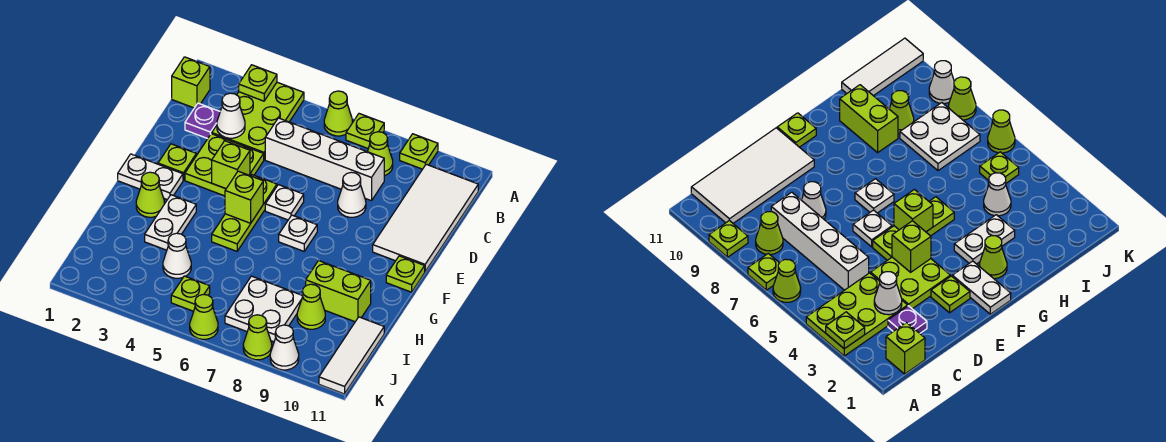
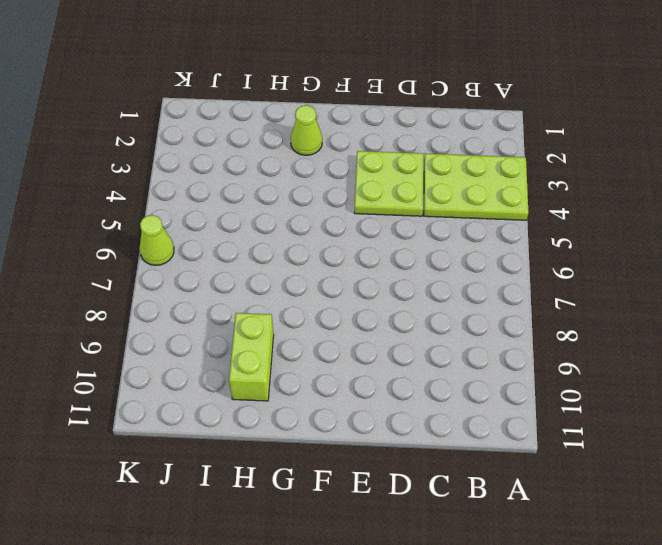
none -> lime cone A6 level 1
none -> lime plate A7 level 1
none -> lime plate A9 level 1
none -> lime brick B1 level 1

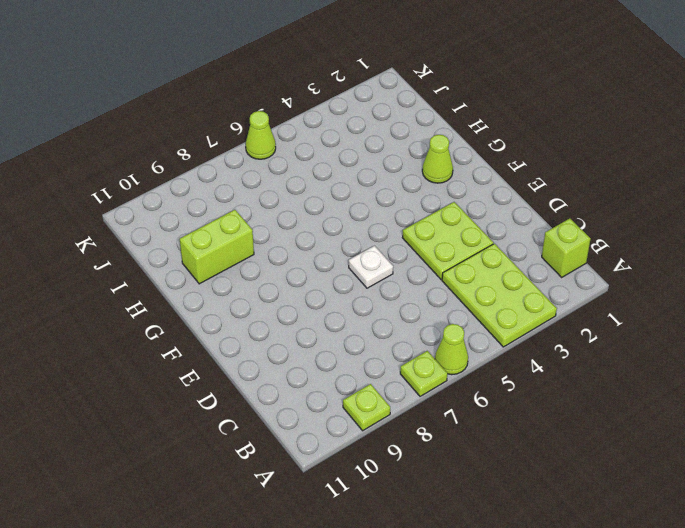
none -> lime cone B8 level 1
none -> white tile B10:E11 level 1
none -> purple plate C2 level 1
none -> white brick C5:C8 level 1

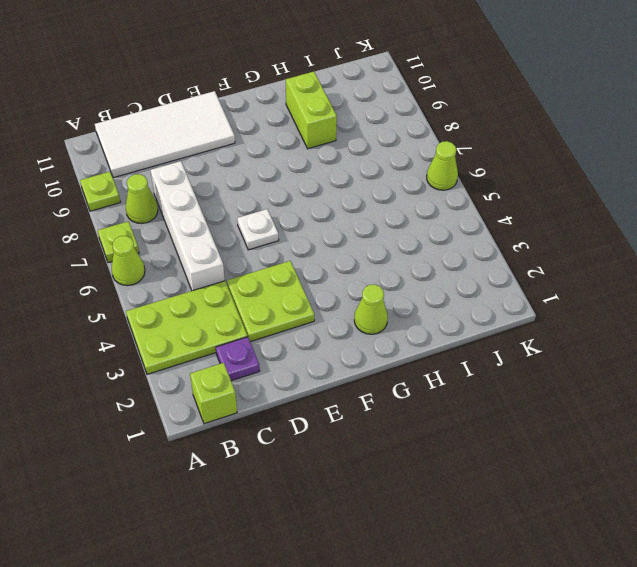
none -> white cone D8 level 1
none -> lime plate E2 level 1
none -> lime plate E5:G5 level 1
none -> white plate F1:F2 level 1

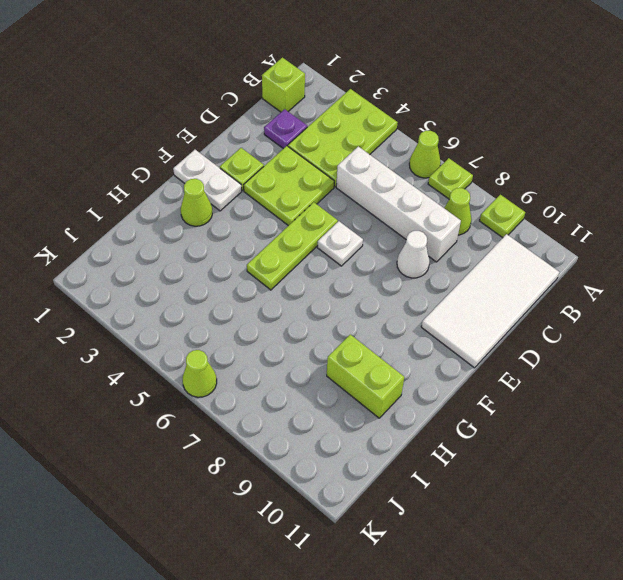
none -> white plate F7 level 1
none -> lime plate F11 level 1
none -> white plate G3:H3 level 1
none -> white cone I4 level 1

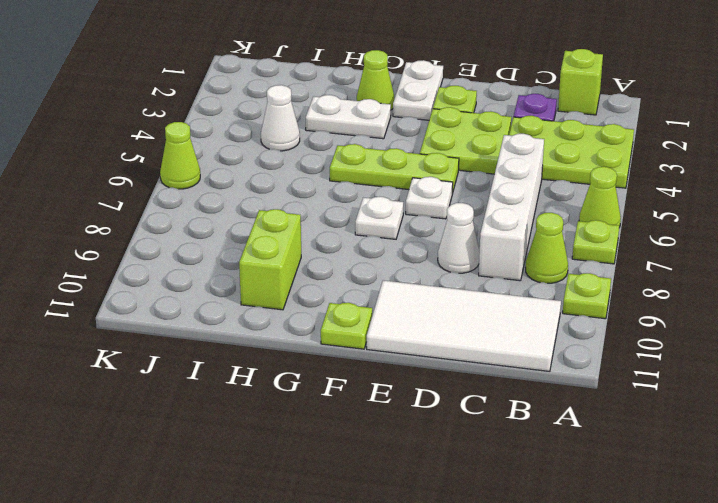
none -> white plate I7:J8 level 1
none -> lime cone I9 level 1
none -> white tile I11:K11 level 1
none -> lime plate J5 level 1

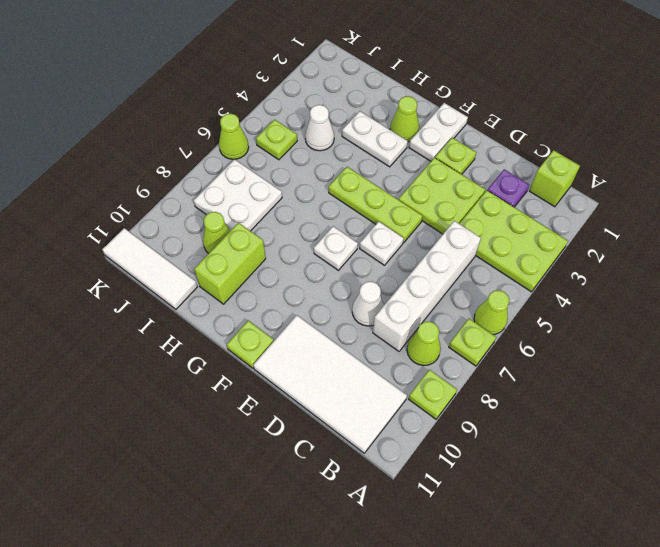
none -> lime cone K8 level 1
none -> white cone K9 level 1
none -> lime plate A3 level 2
none -> white cone C3 level 2

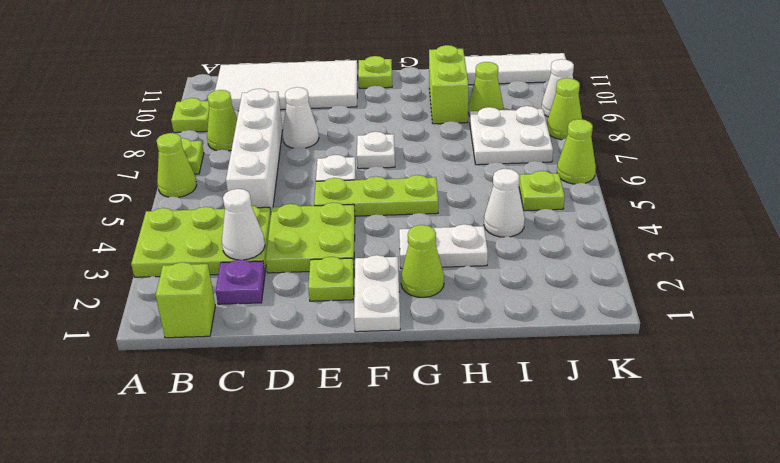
none -> lime plate A3 level 2
none -> lime brick E4 level 2
none -> lime brick F5 level 2

